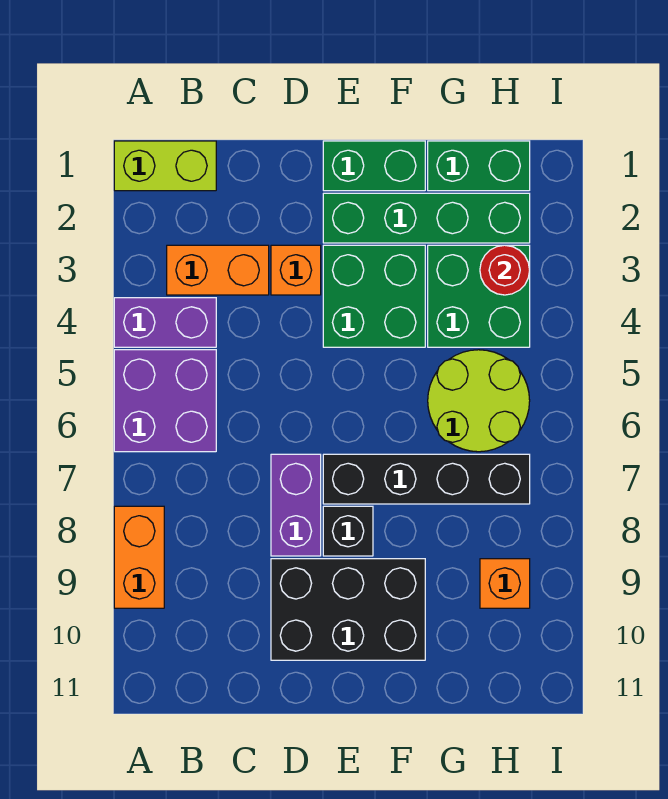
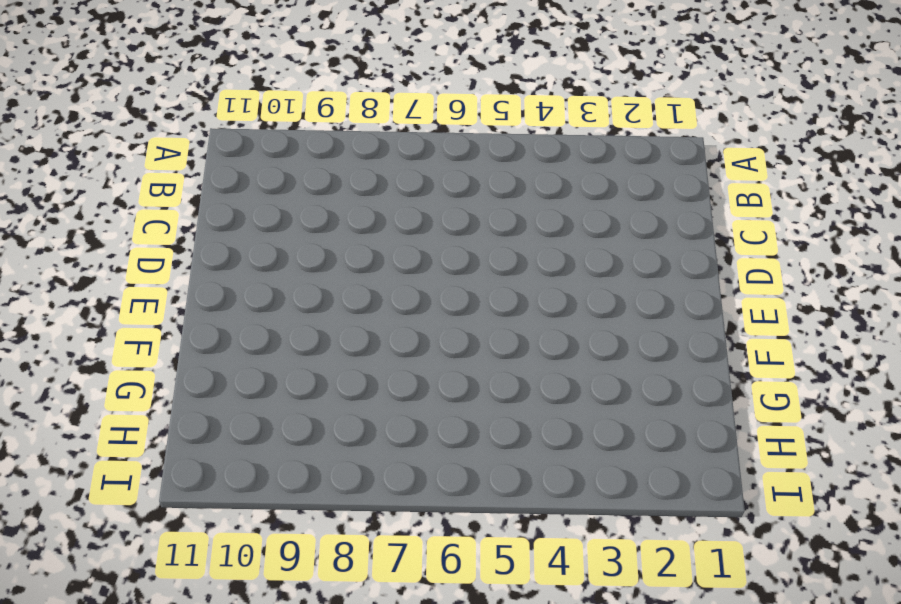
none -> lime brick A1:B1 level 1
none -> purple brick A4:B4 level 1
none -> purple brick A5:B6 level 1

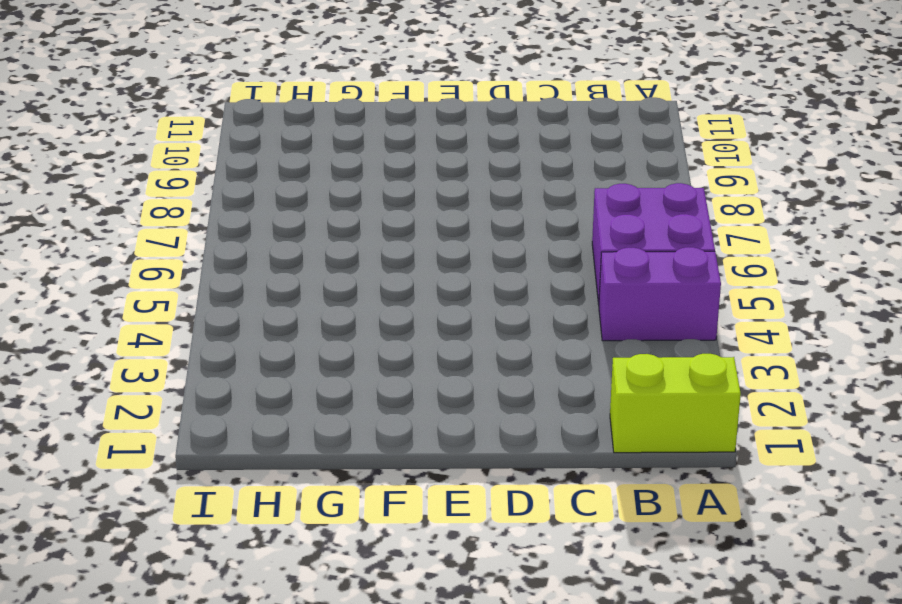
none -> orange brick A8:A9 level 1
none -> orange brick B3:C3 level 1
none -> orange brick D3 level 1

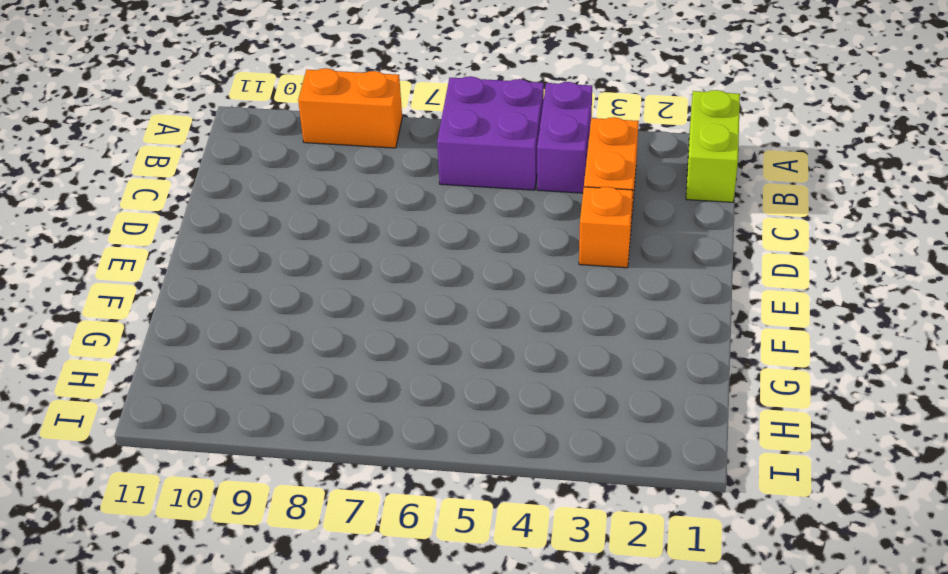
none -> purple brick D7:D8 level 1
none -> black brick D9:F10 level 1
none -> green brick E1:F1 level 1

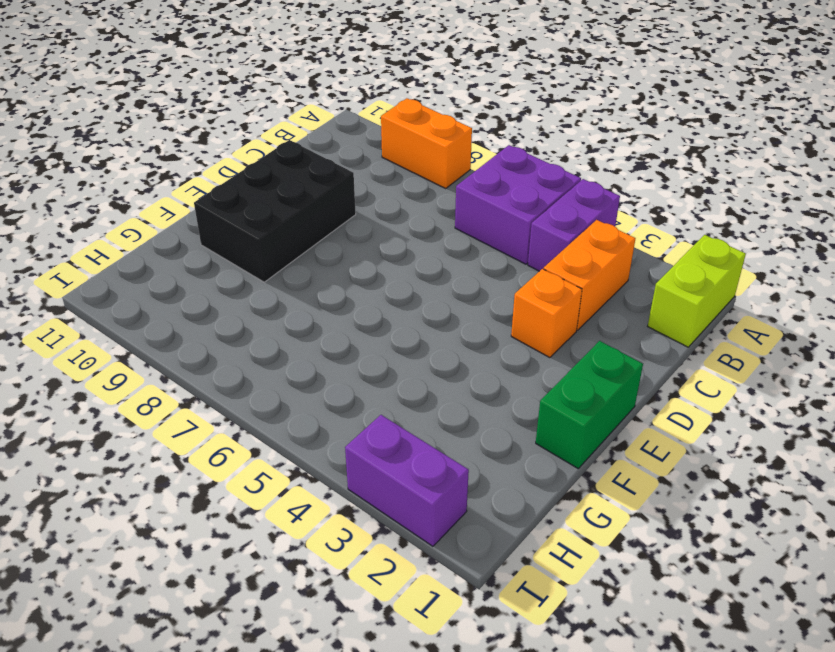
purple brick I2:I3 level 1 -> purple brick D7:D8 level 1
none -> green brick E2:H2 level 1
none -> green brick E3:F4 level 1
none -> black brick E7:H7 level 1

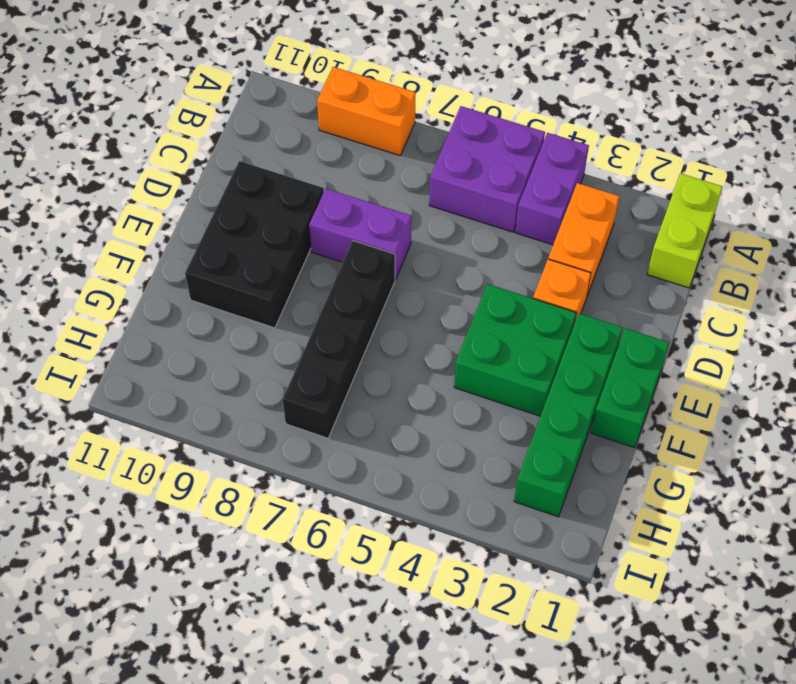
none -> black brick E8 level 1
none -> green brick G1:H1 level 1
none -> green brick G3:H4 level 1

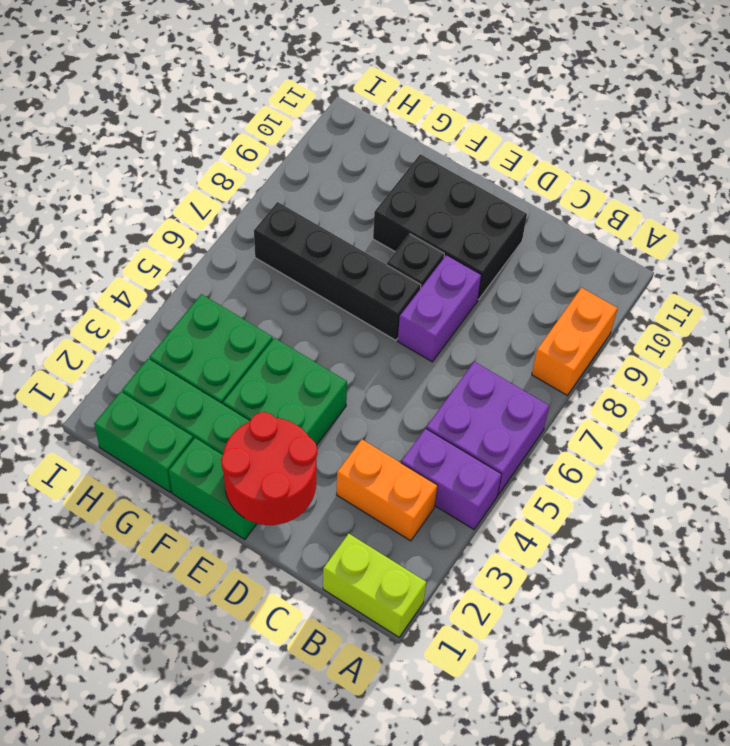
red round brick D1:E2 level 2 -> none
none -> orange brick D3 level 1
none -> lime round brick G5:H6 level 1
none -> orange brick H9 level 1

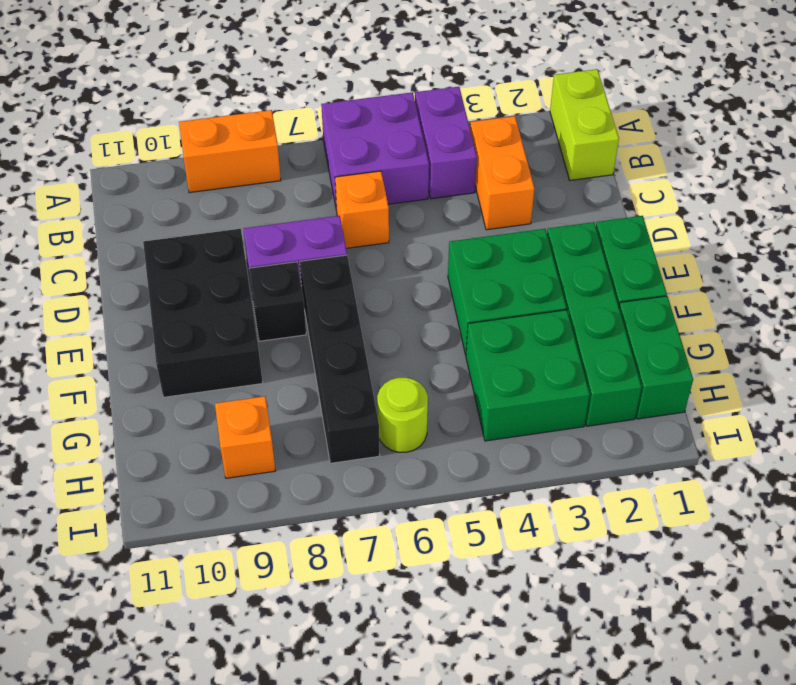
orange brick C6 level 1 -> orange brick D3 level 1
lime round brick H6 level 1 -> lime round brick G5:H6 level 1
none -> red round brick H3 level 2

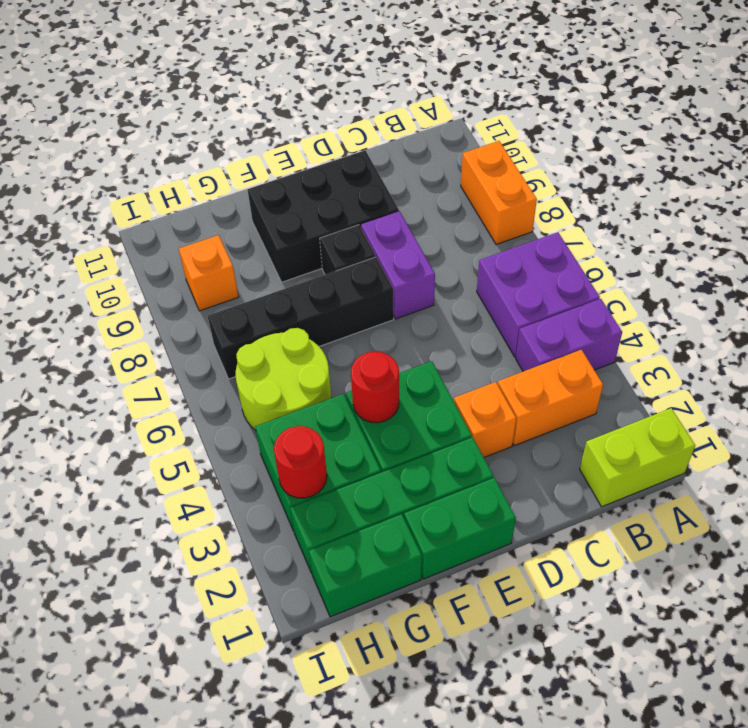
red round brick F4 level 2 -> none

